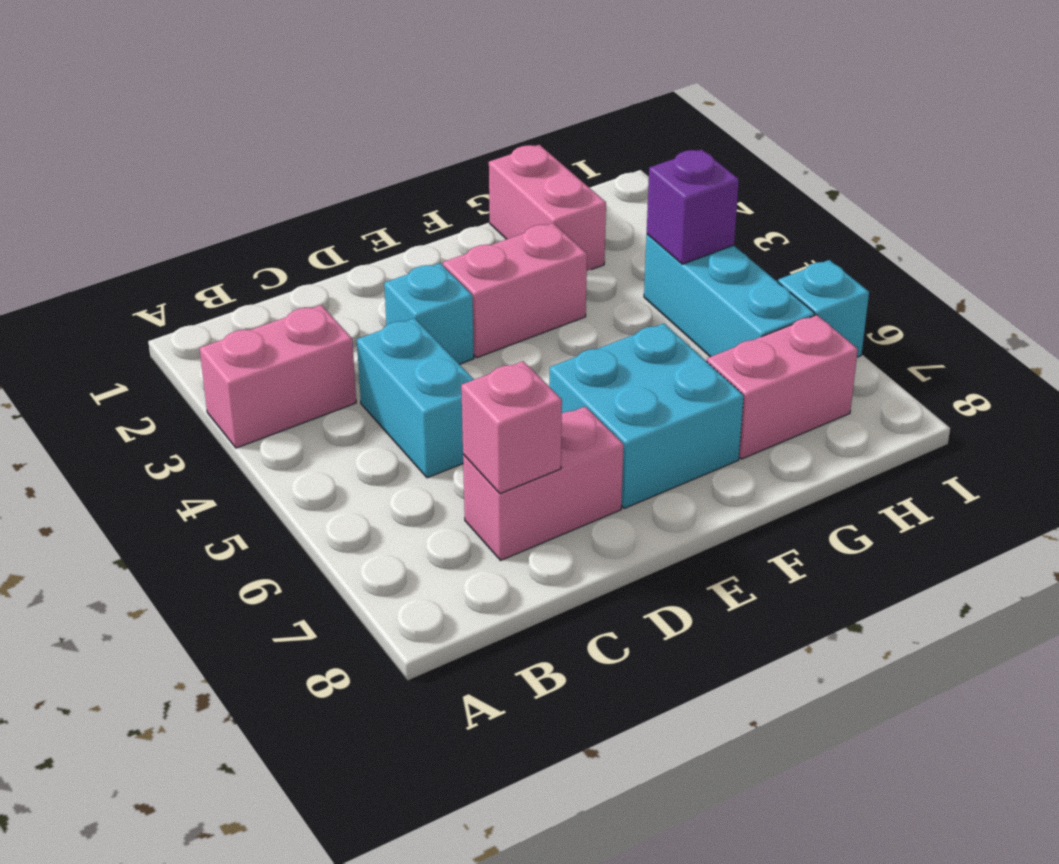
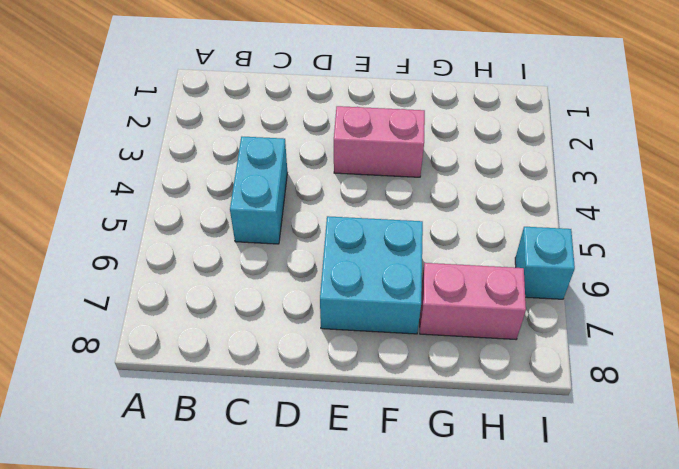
none -> pink brick A3:B3 level 1
none -> pink brick C7:D7 level 1
none -> cyan brick D3 level 1

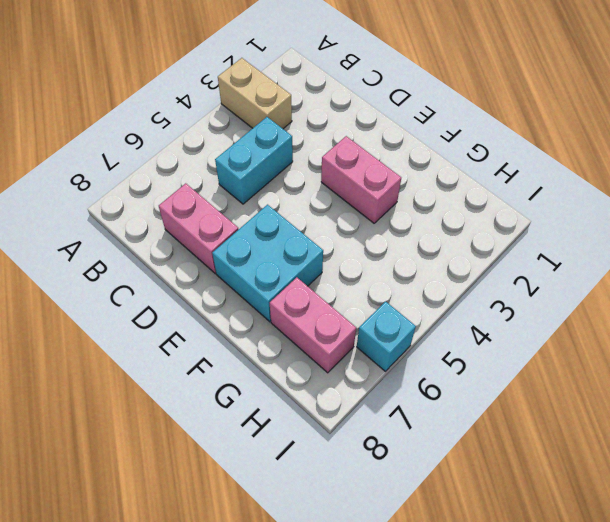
tan brick A3:B3 level 1 -> pink brick A3:B3 level 1
none -> cyan brick D3 level 1
none -> pink brick G1:G2 level 1
none -> cyan brick H4:H6 level 1

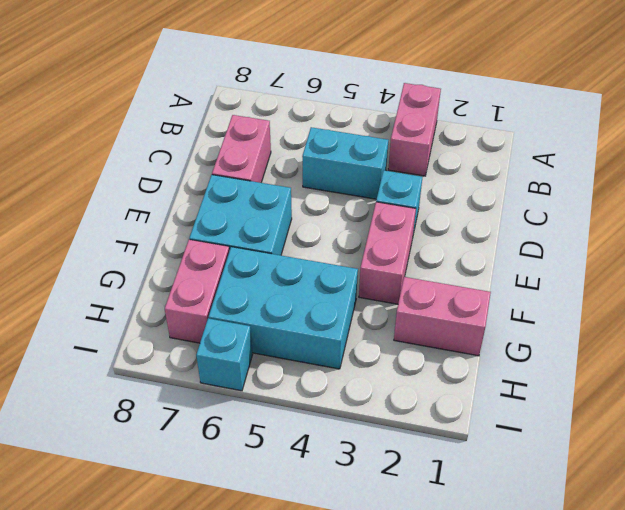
cyan brick G4:H6 level 1 -> cyan brick H4:H6 level 1
none -> pink brick C7 level 2
none -> purple brick H4 level 2

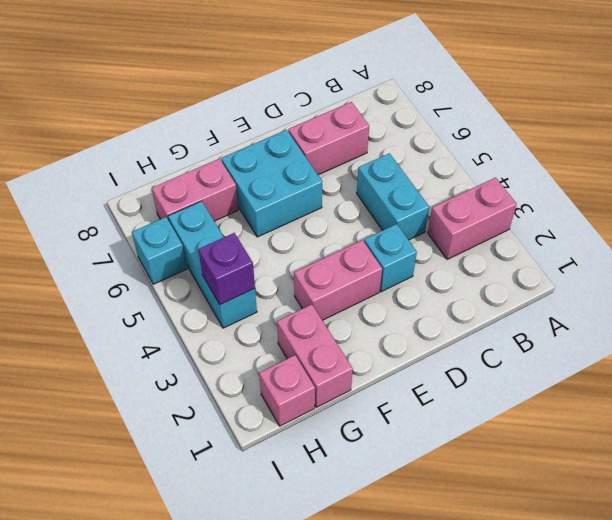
pink brick H1 level 1 -> pink brick C7 level 2

